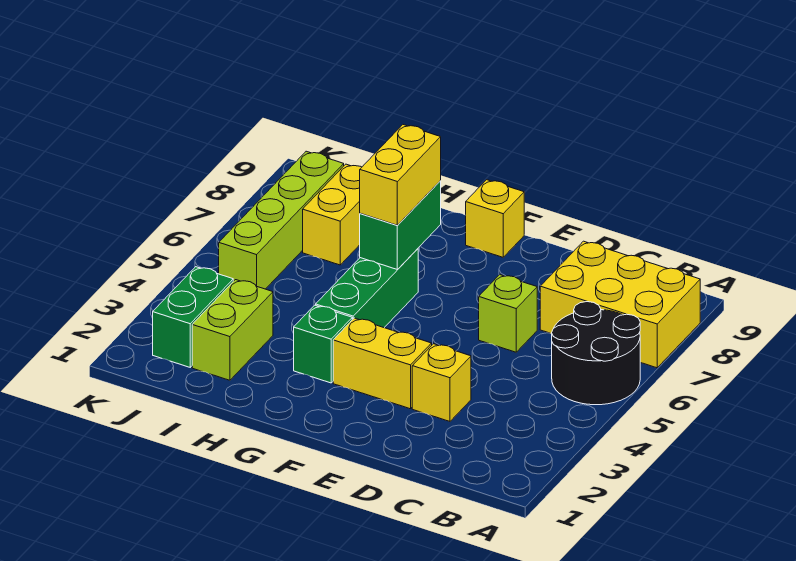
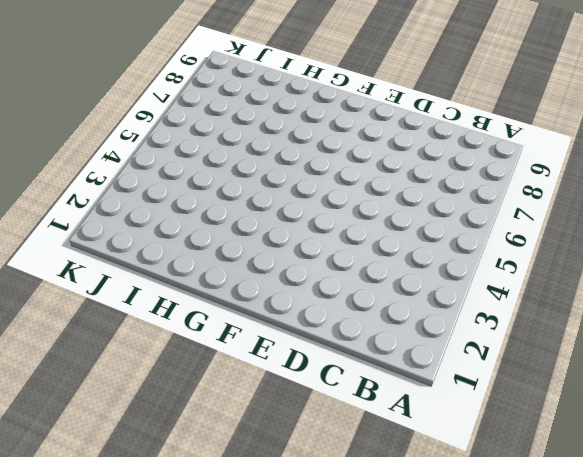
none -> black round brick A5:B6 level 1
none -> yellow brick A7:C8 level 1
none -> yellow brick D3 level 1

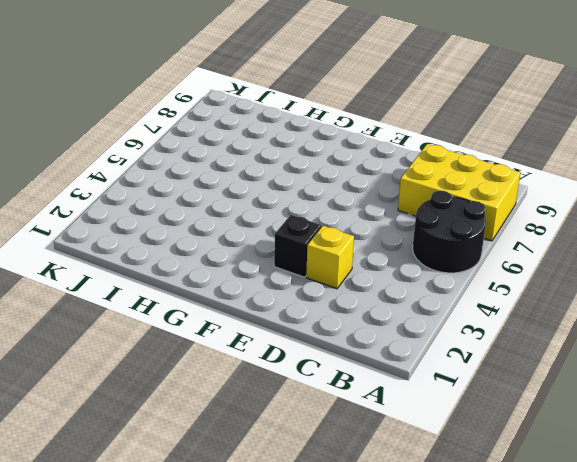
black brick E3 level 1 -> yellow brick E3:F3 level 1
none -> lime brick D6 level 1
none -> yellow brick F9 level 1
none -> green brick G3 level 1

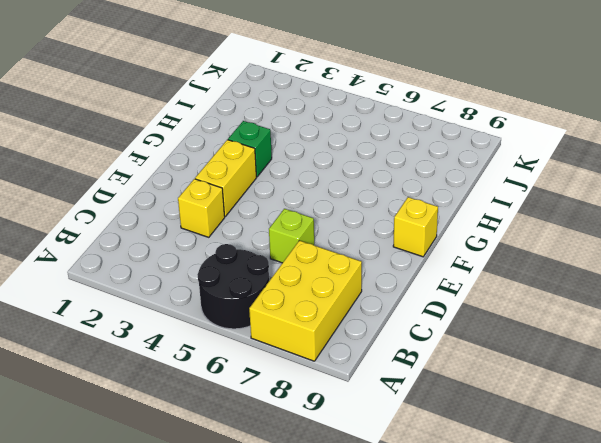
none -> green brick G4:G6 level 1
none -> lime brick I2:I3 level 1
none -> yellow brick I7:I8 level 1

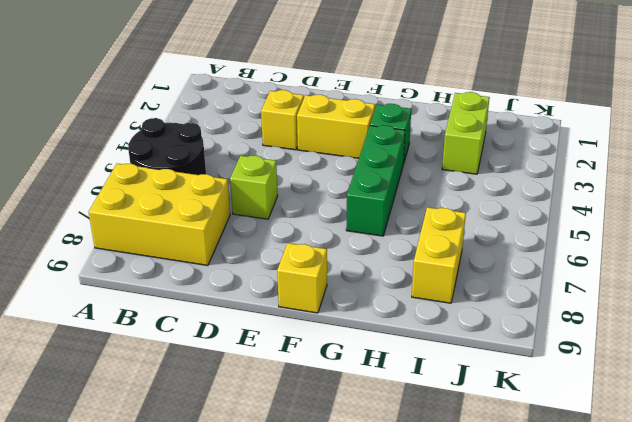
none -> green brick J2:J3 level 1
none -> lime brick J5:J8 level 1
none -> green brick G6:G7 level 2

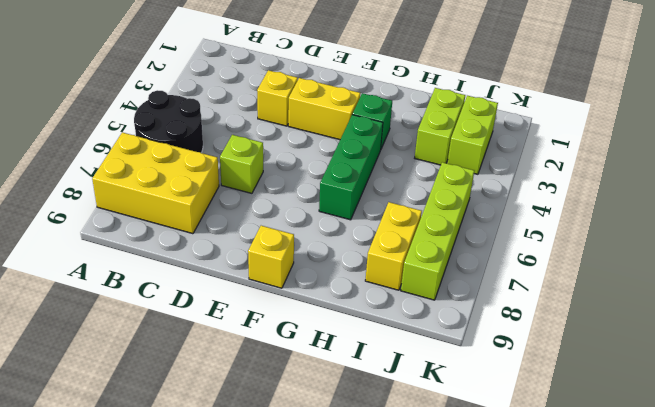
lime brick J2:J3 level 1 -> green brick J2:J3 level 1
none -> green brick G6:G7 level 2
none -> yellow brick G6:G7 level 3

